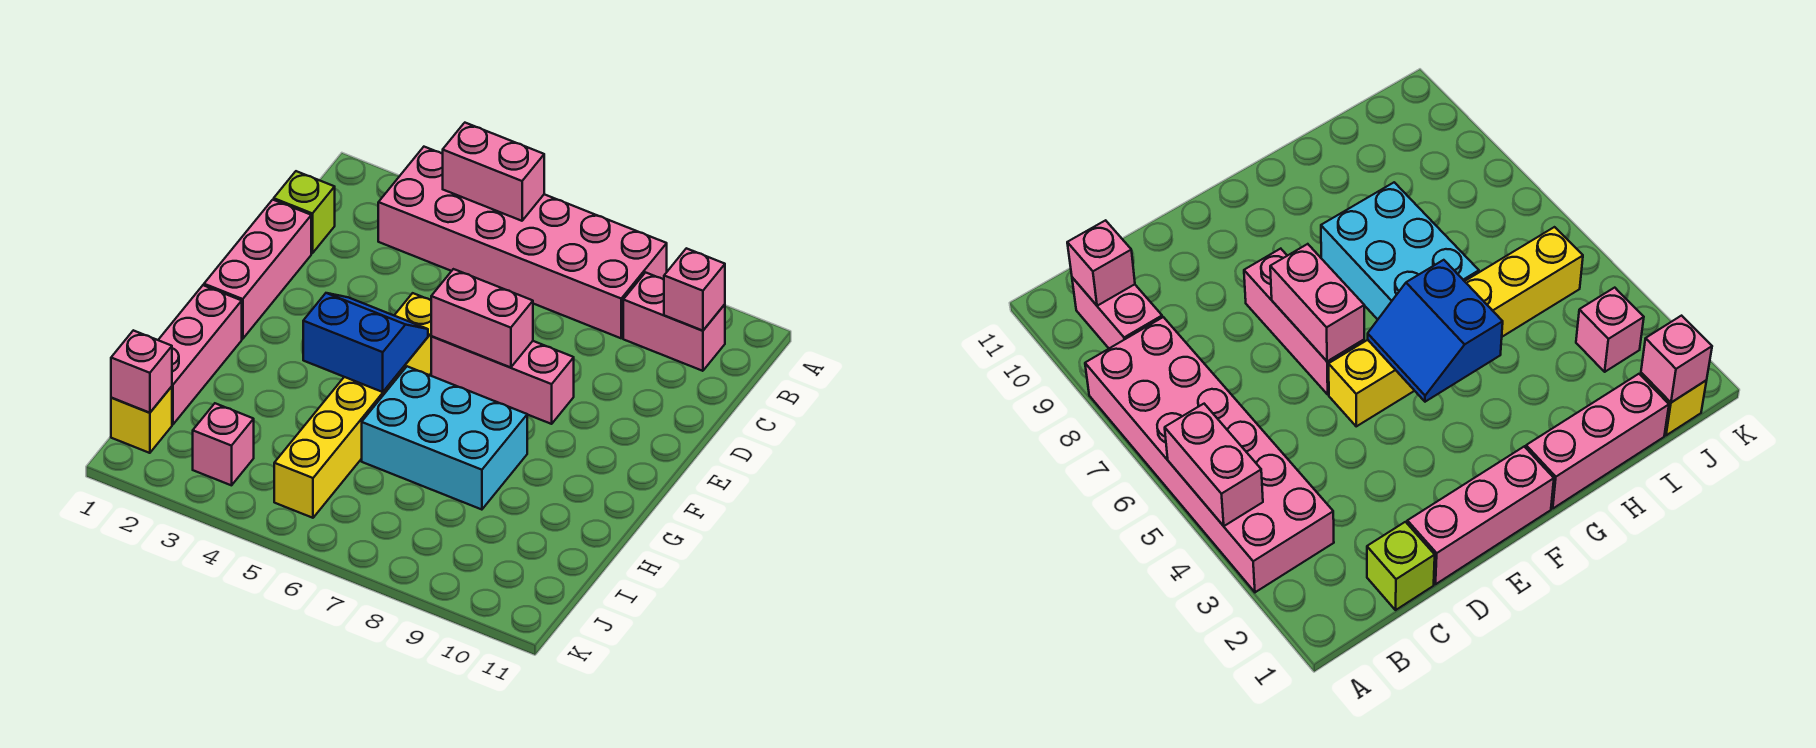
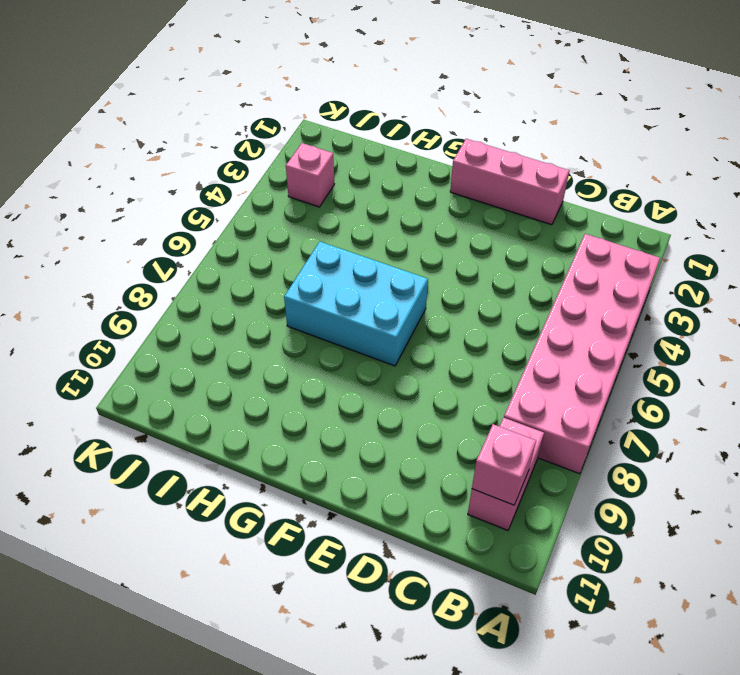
cyan brick F6:H7 level 1 -> cyan brick G6:H8 level 1
none -> lime brick C1 level 1
none -> yellow brick E5:J5 level 1
none -> pink brick E6:E8 level 1

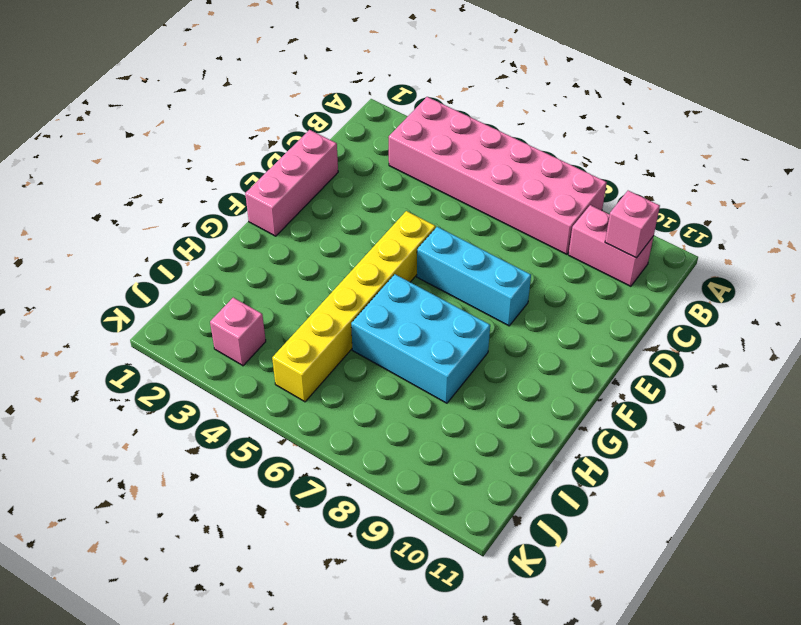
cyan brick E6:E8 level 1 -> pink brick E6:E8 level 1
none -> lime brick C1 level 1
none -> pink brick G1:I1 level 1
none -> yellow brick J1 level 1

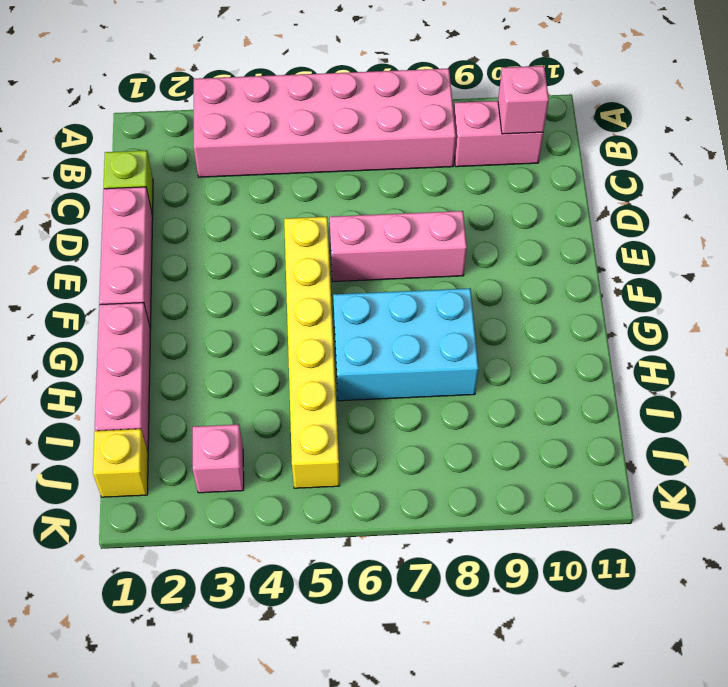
none -> pink brick A4:A5 level 2
none -> pink brick E6:E7 level 2
none -> blue slope F4:G5 level 2 top G

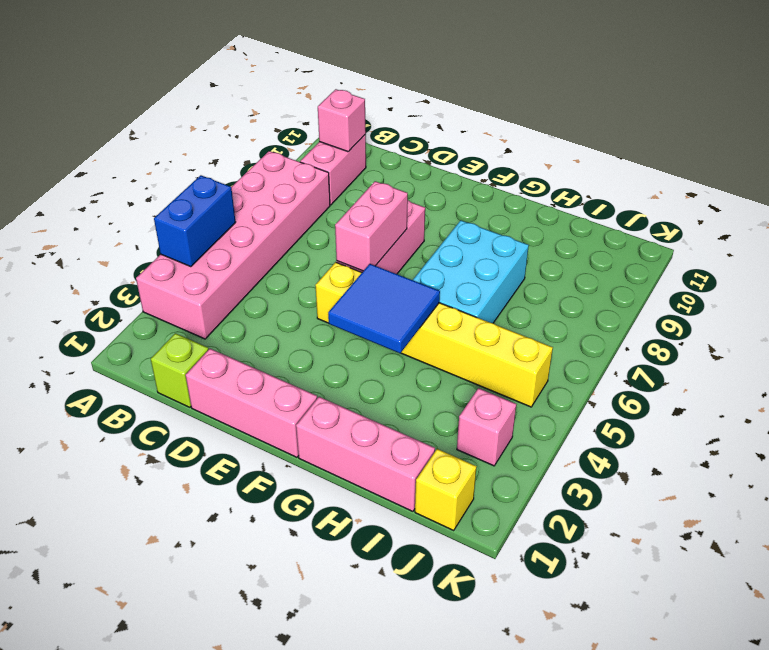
blue brick A4:A5 level 2 -> pink brick A4:A5 level 2
blue tile F4:G5 level 2 -> blue slope F4:G5 level 2 top G
none -> pink brick J1 level 2

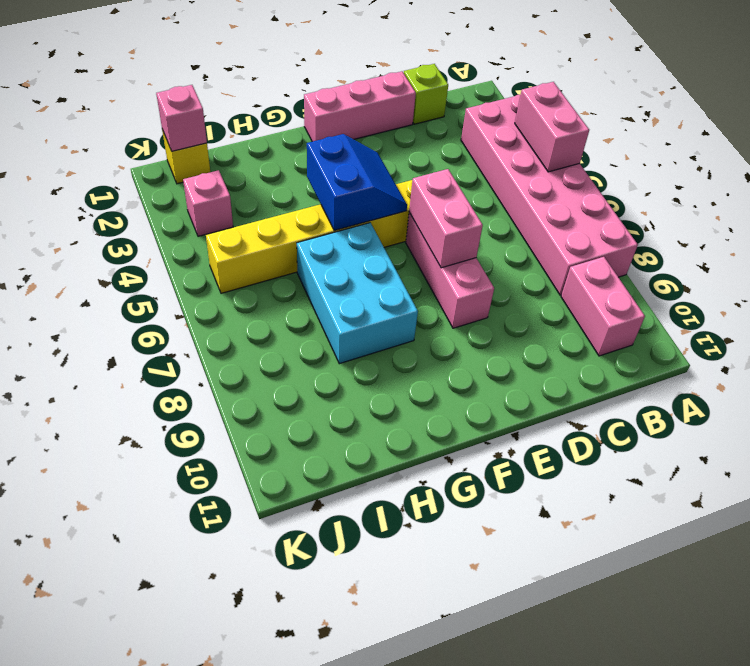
none -> pink brick G1:I1 level 1
none -> pink brick B10 level 2

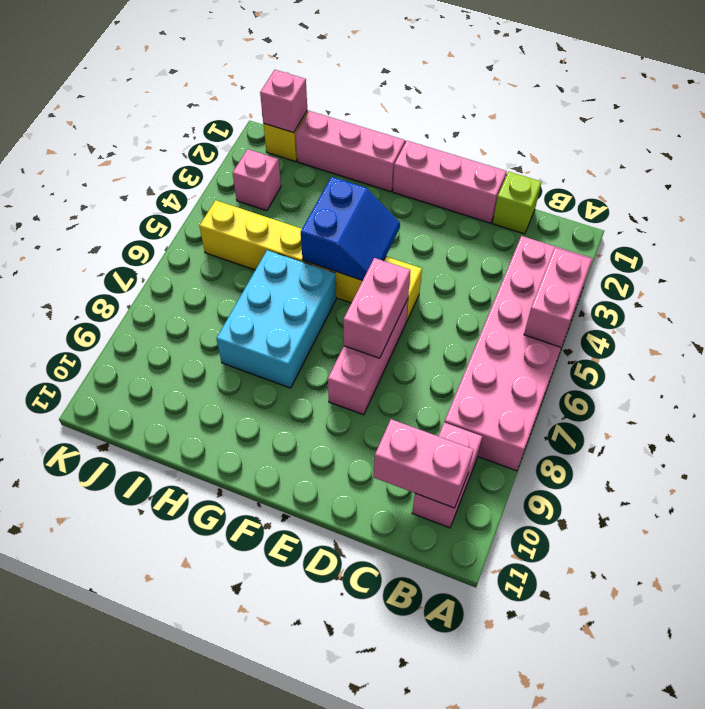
pink brick B10:C10 level 2 -> pink brick B10 level 2

